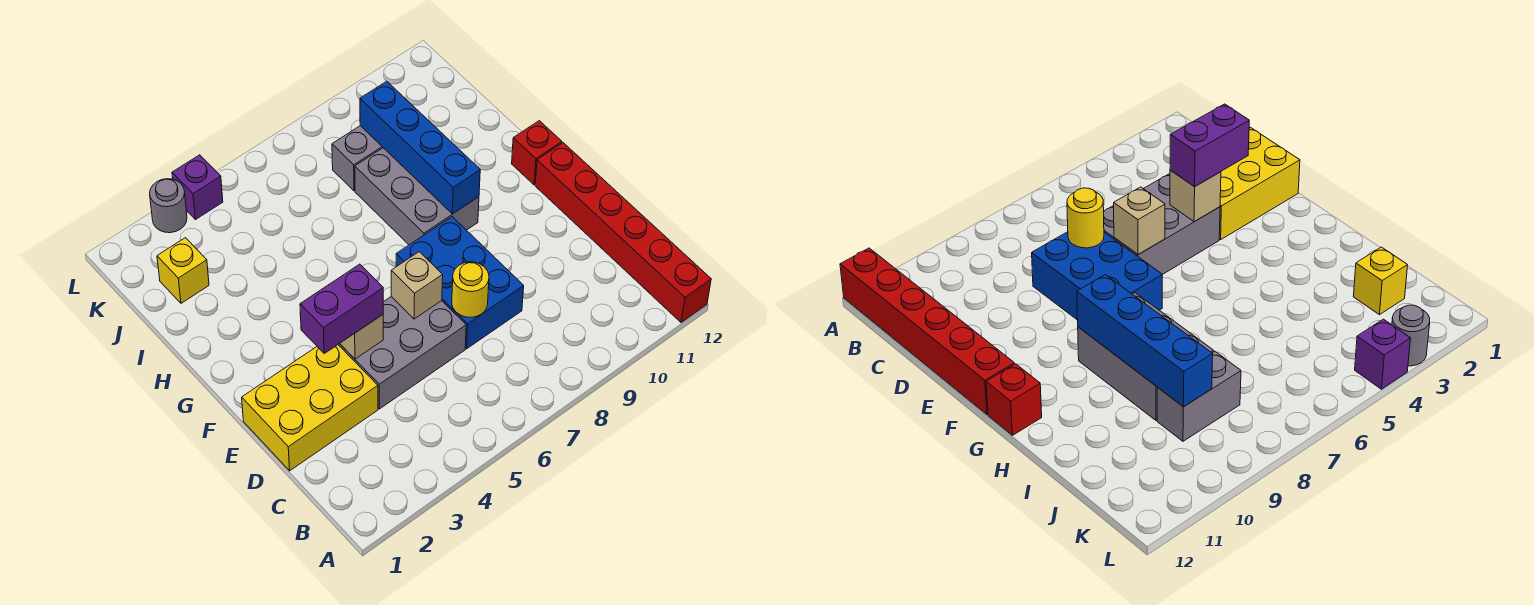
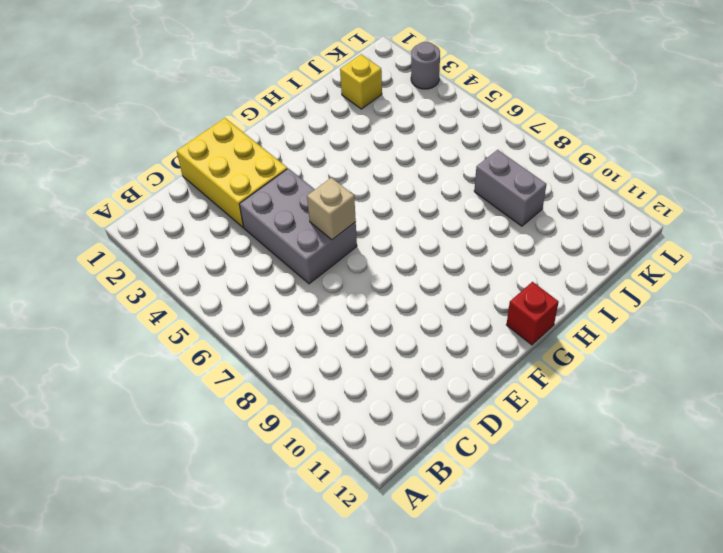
none -> red brick A12:F12 level 1
none -> blue brick D7:F8 level 1
none -> grey brick G8:I9 level 1

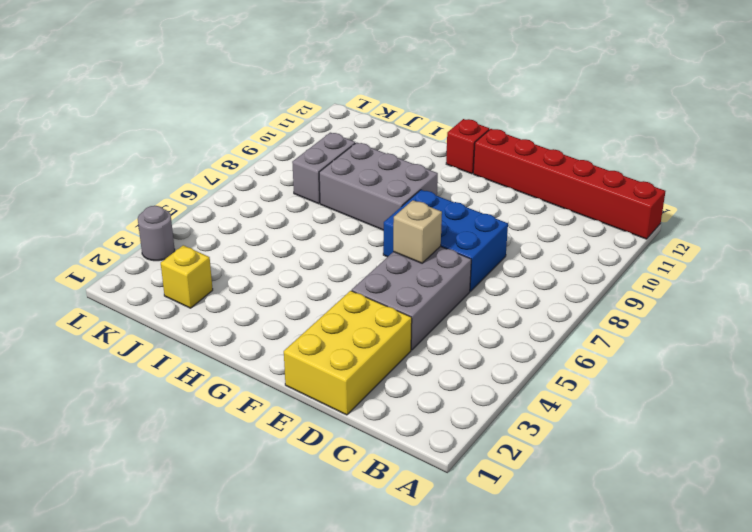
none -> purple brick L4 level 1
none -> yellow round brick D7 level 2
none -> tan brick E4 level 2

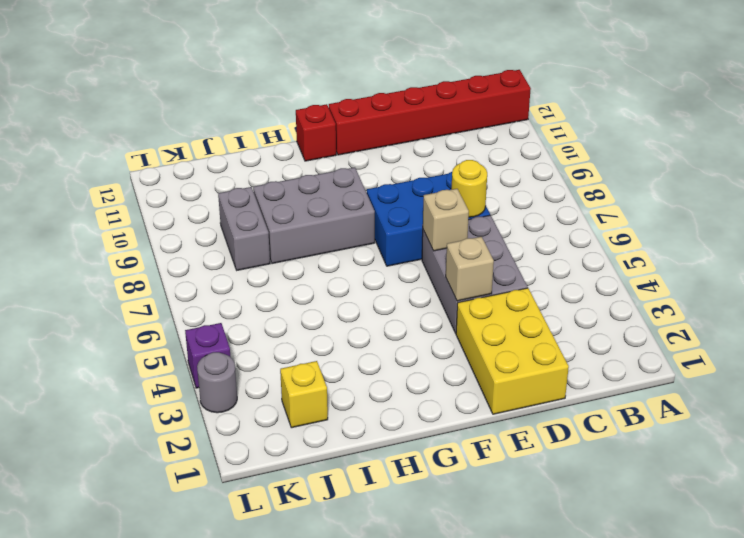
none -> blue brick G9:J9 level 2
none -> purple brick E3:E4 level 3

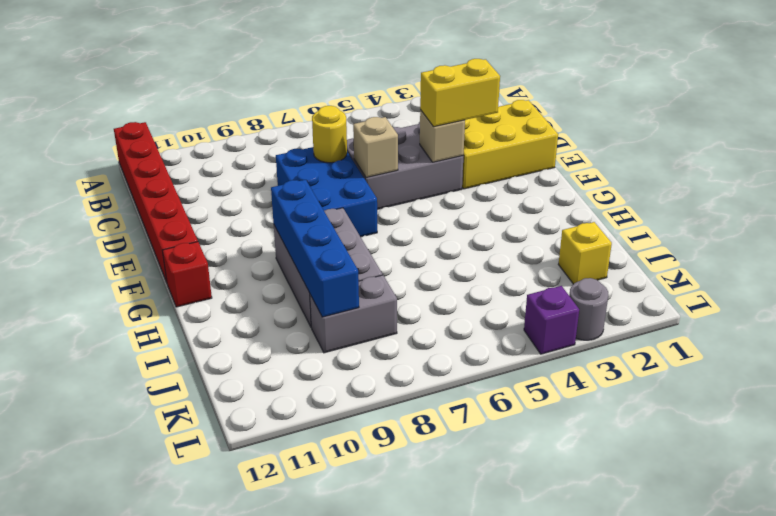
yellow brick E3:E4 level 3 -> purple brick E3:E4 level 3

